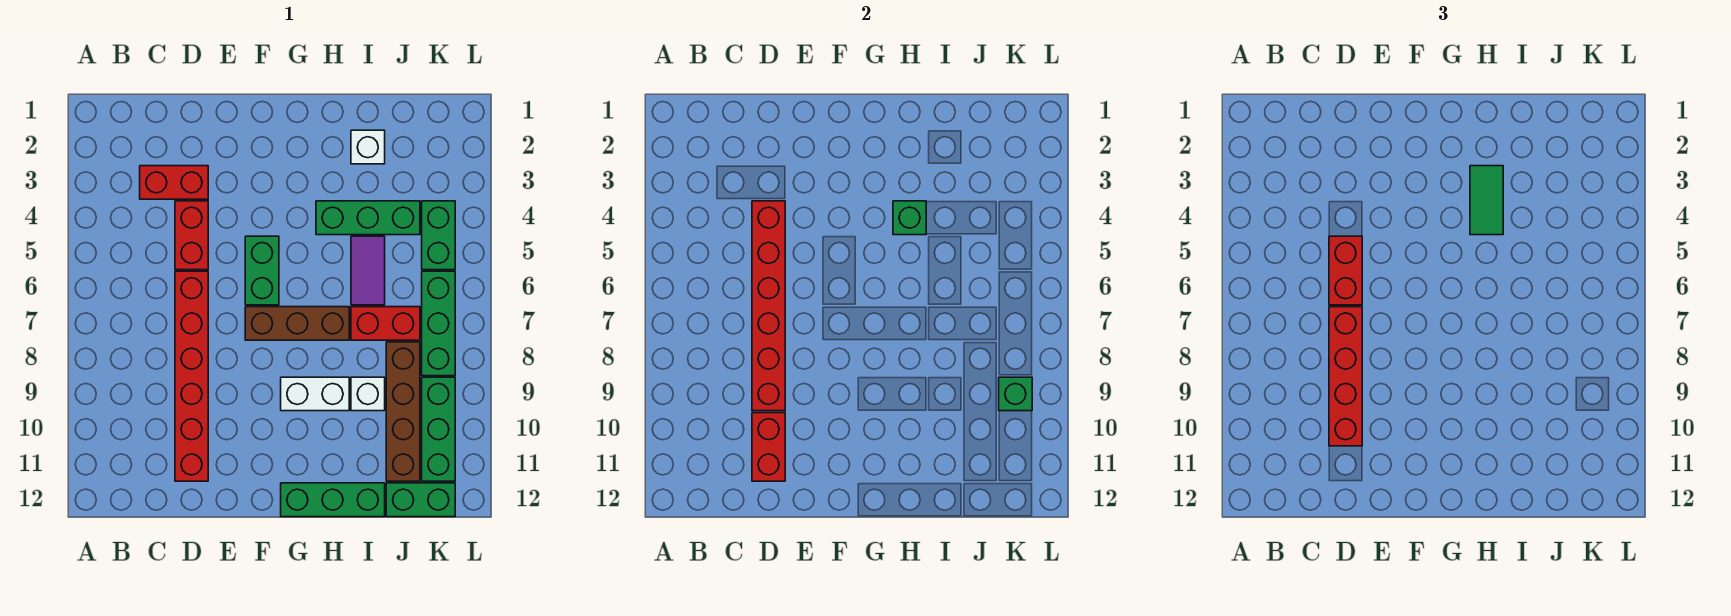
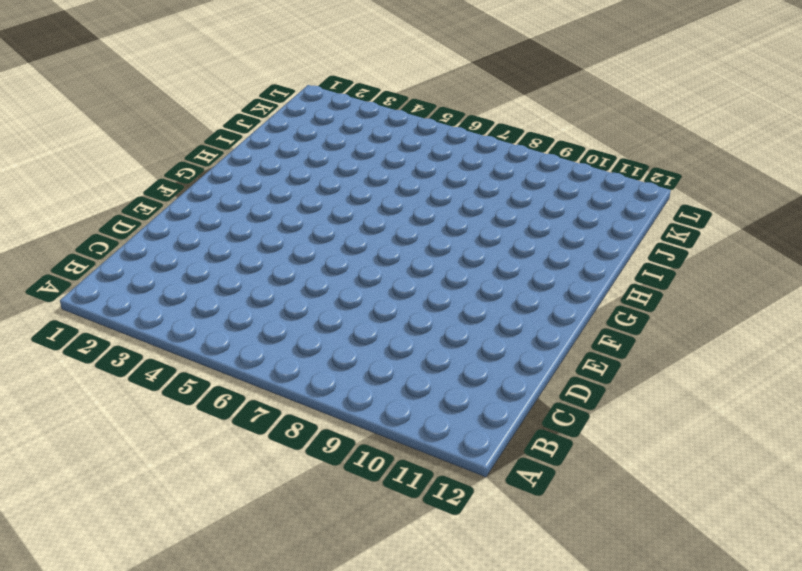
none -> red brick C3:D3 level 1
none -> red brick D4:D5 level 1
none -> red brick D6:D11 level 1

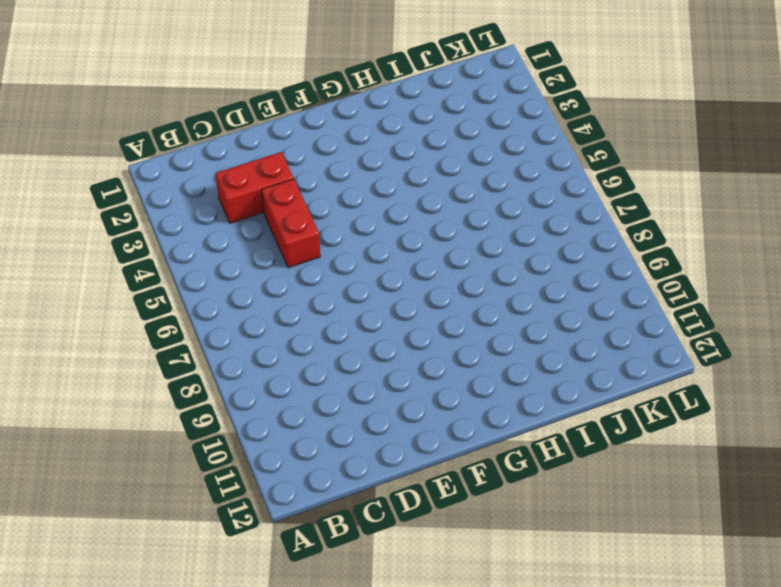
none -> red brick D6:D11 level 1
none -> green brick F5:F6 level 1
none -> brown brick F7:H7 level 1

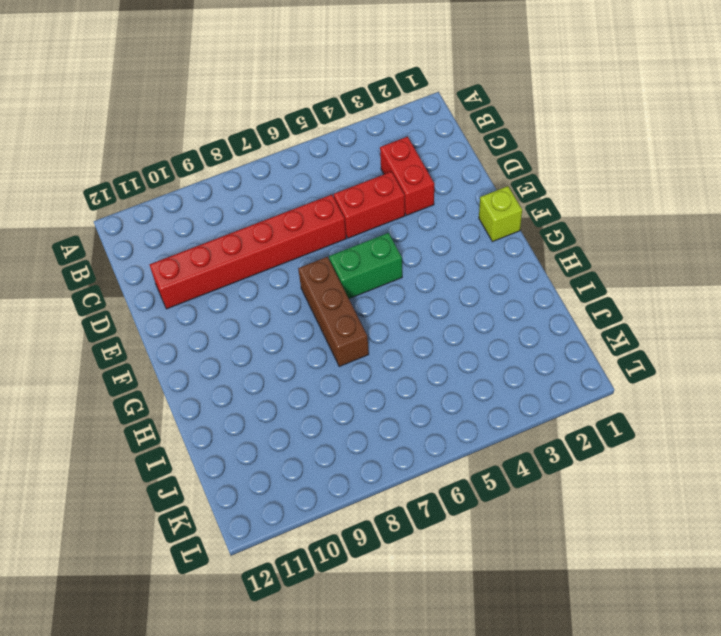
lime brick F1 level 1 -> none
none -> white brick G9:H9 level 1
none -> green brick G12:I12 level 1
none -> green brick H4:J4 level 1

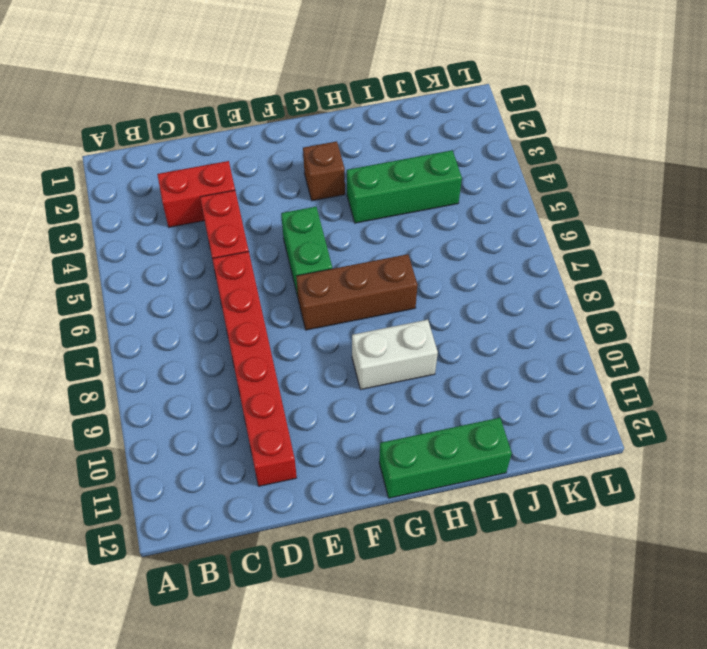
brown brick G3 level 1 -> none
none -> white brick I2 level 1
none -> purple tile I5:I6 level 1
none -> red brick I7:J7 level 1

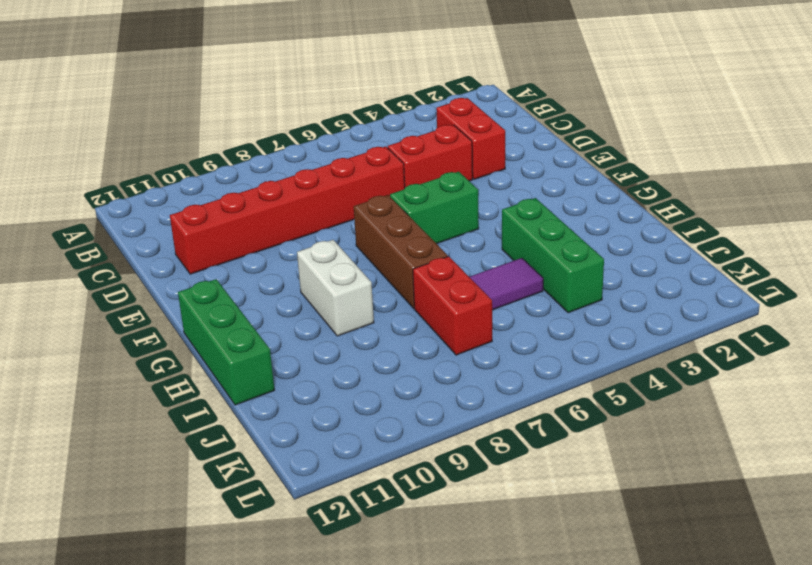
none -> white brick I2 level 1
none -> white brick I9 level 1
none -> brown brick J8:J11 level 1

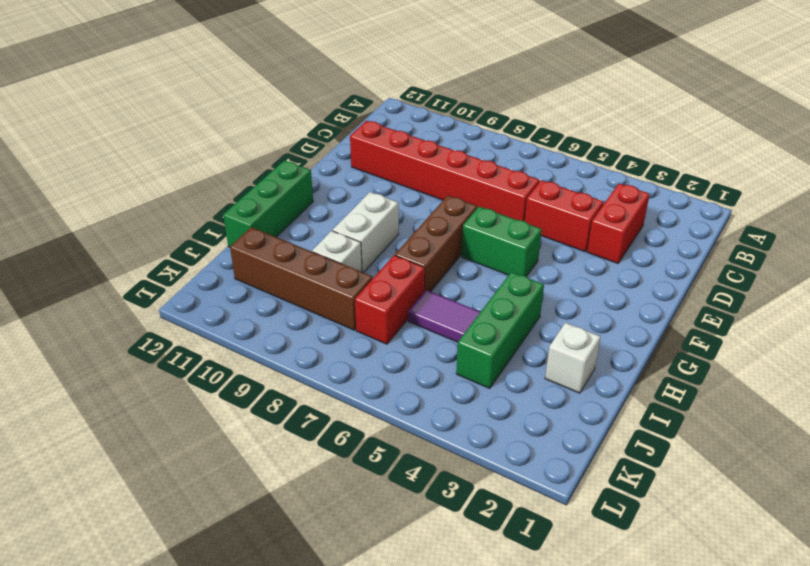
none -> green brick J12:K12 level 1
none -> green brick K4:K5 level 1
none -> green brick K6:K8 level 1

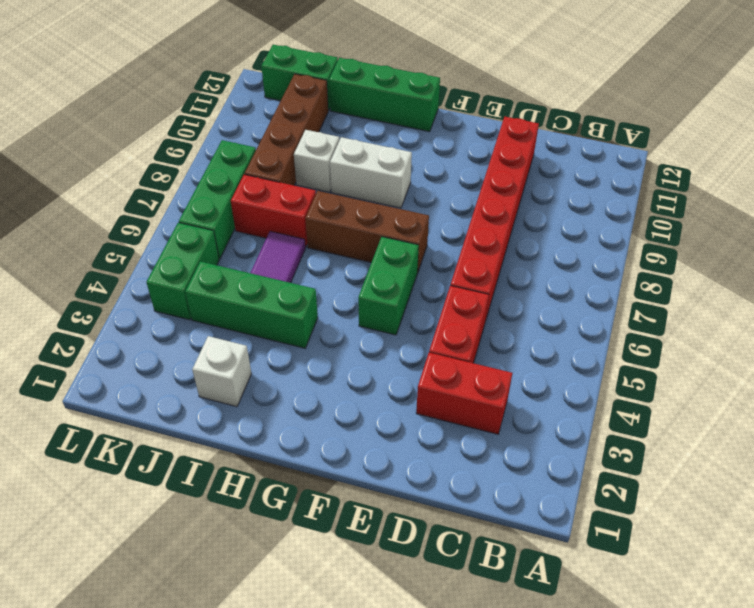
none -> green brick K9:K11 level 1
none -> red brick D4:D9 level 2
none -> red brick D10:D11 level 2

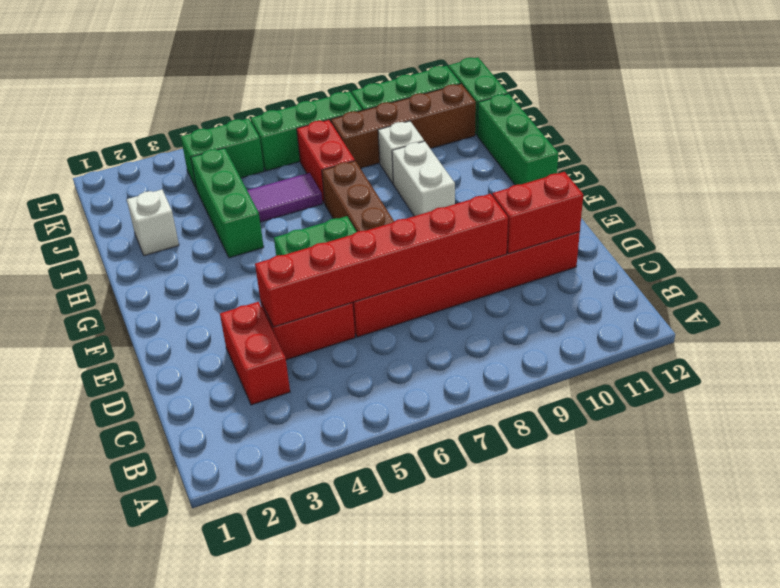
none -> green brick H4 level 2
none -> green brick K9 level 2
none -> red brick D5:D6 level 3

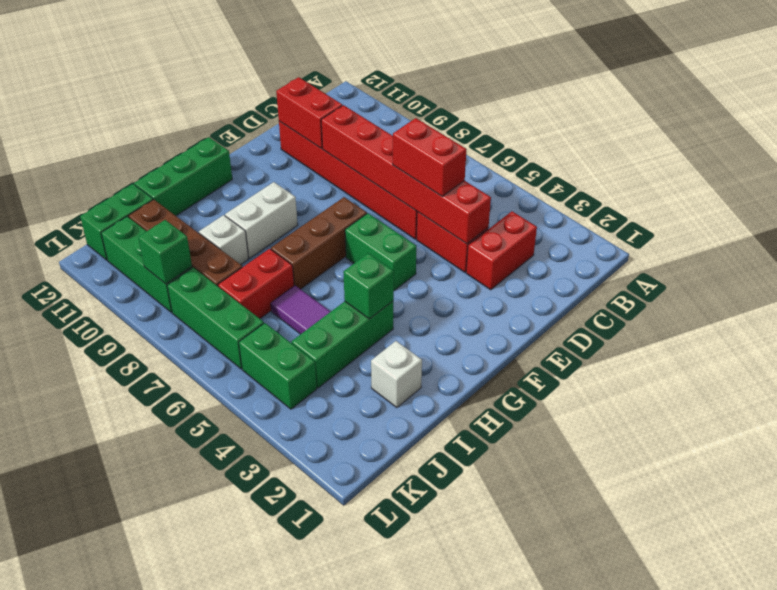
none -> red brick D7:D10 level 3
none -> green tile H3:H4 level 3

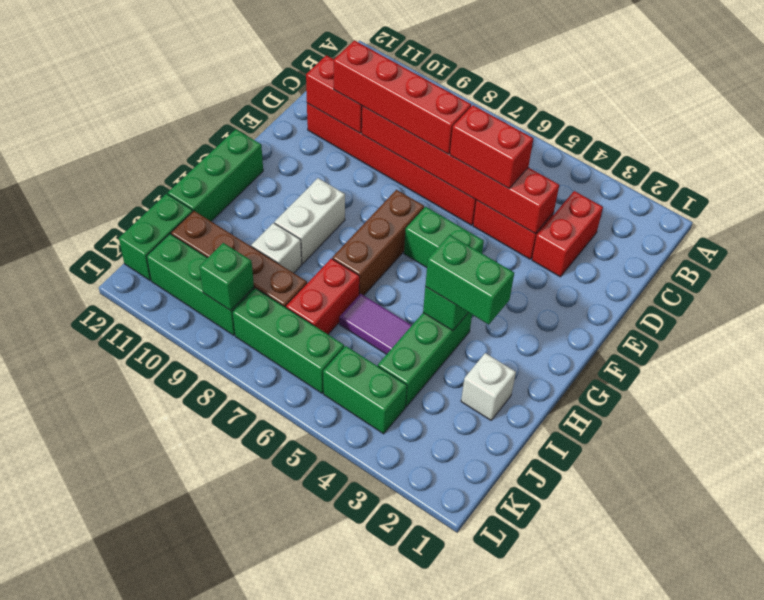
green brick H3:H4 level 3 -> green tile H3:H4 level 3

